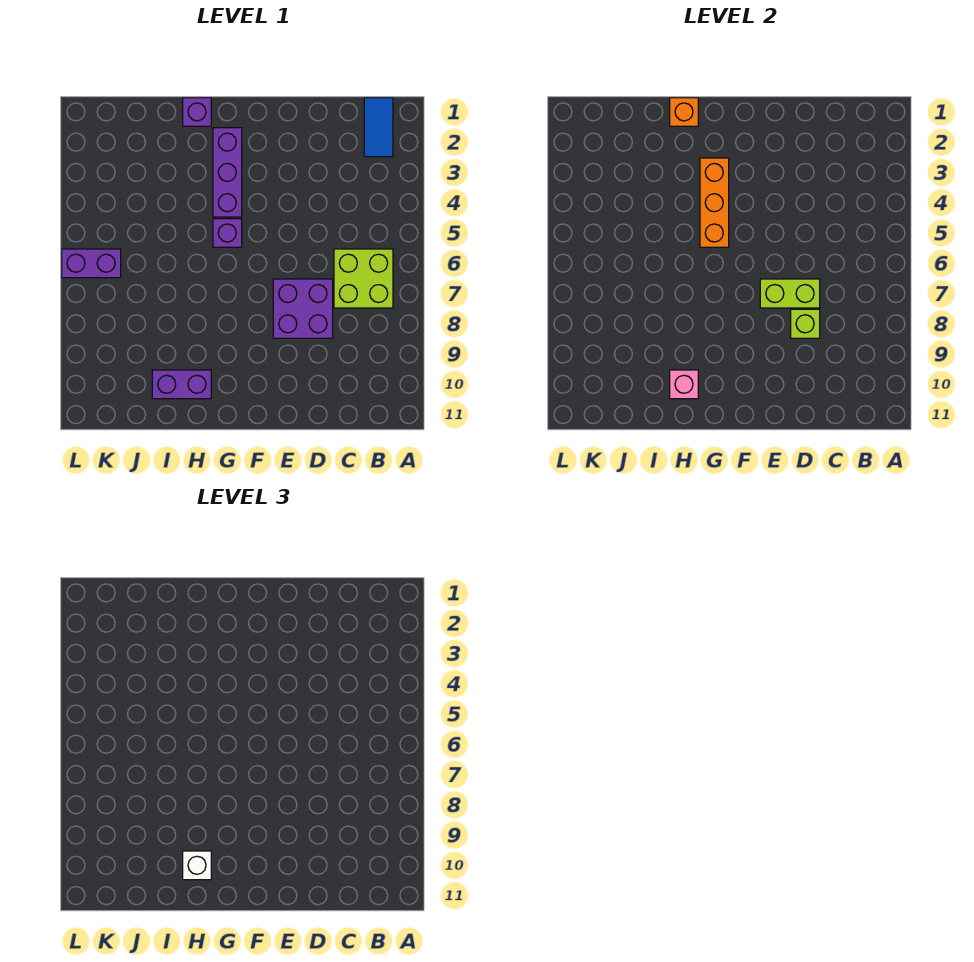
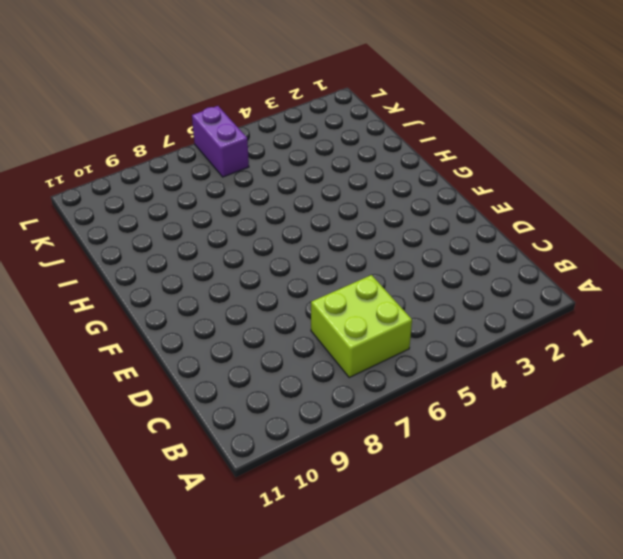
none -> blue tile B1:B2 level 1
none -> purple brick D7:E8 level 1
none -> purple brick G2:G4 level 1

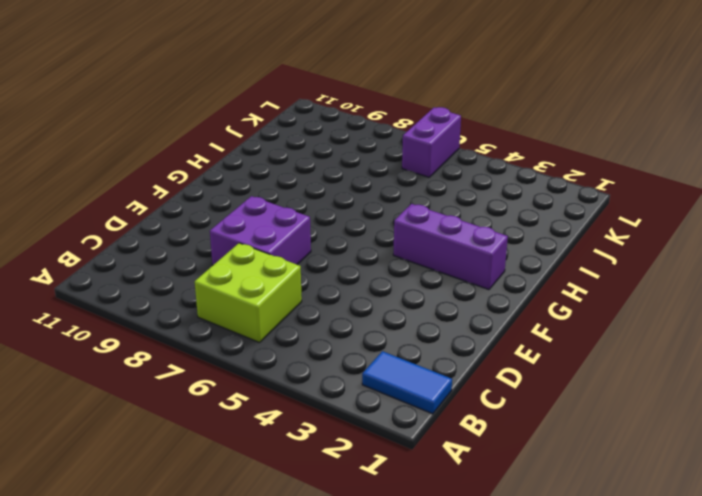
none -> purple brick G5 level 1
none -> purple brick H1 level 1
none -> purple brick H10:I10 level 1

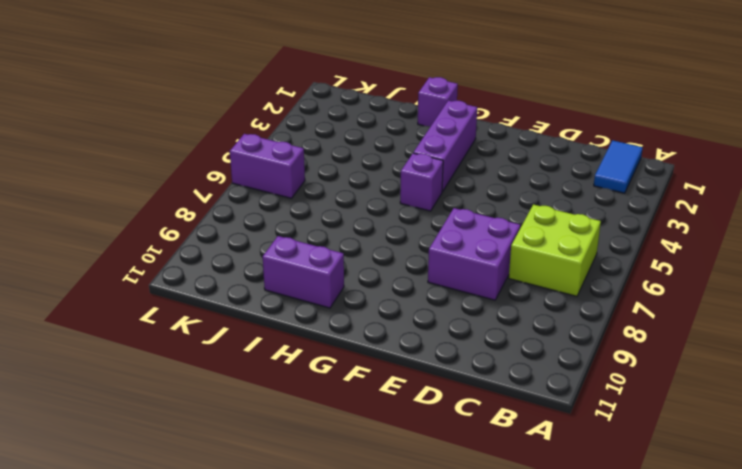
none -> lime brick D7:E7 level 2
none -> lime brick D8 level 2
none -> orange brick G3:G5 level 2

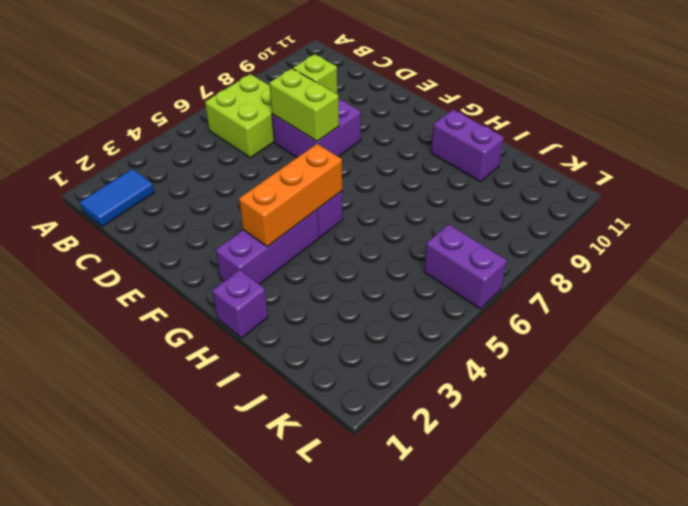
none -> orange brick H1 level 2
none -> pink brick H10 level 2
none -> white brick H10 level 3

